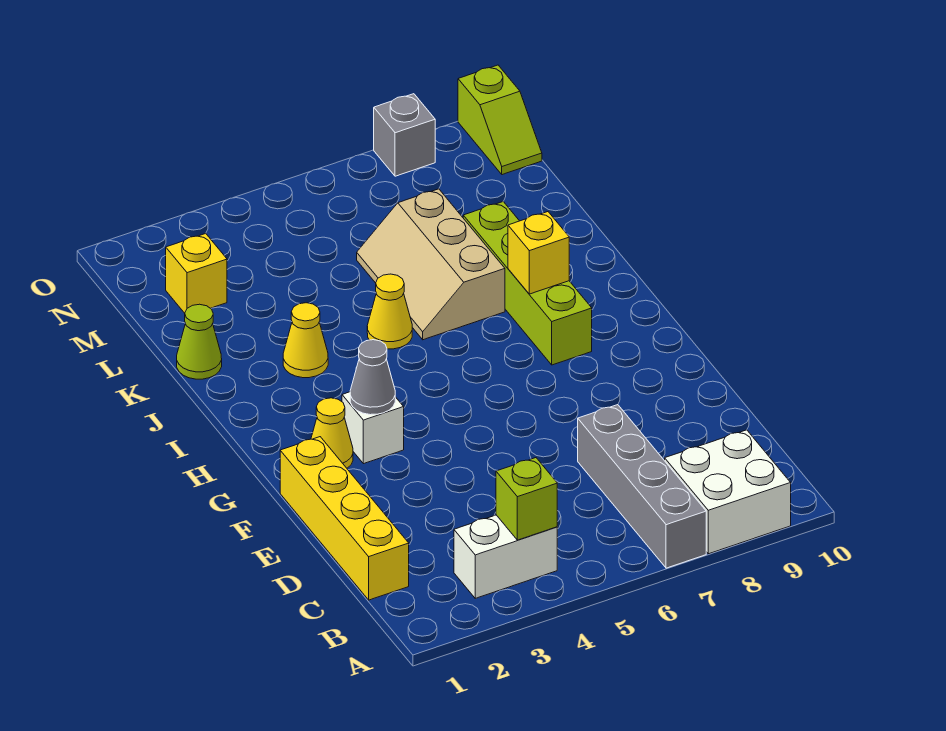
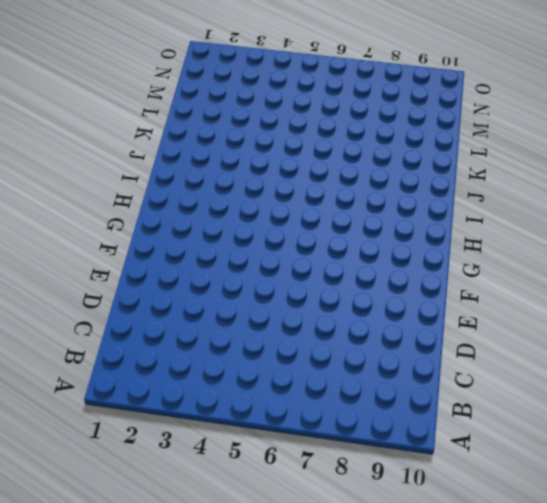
none -> grey brick A7:D7 level 1
none -> white brick A8:B9 level 1
none -> white brick B3:B4 level 1

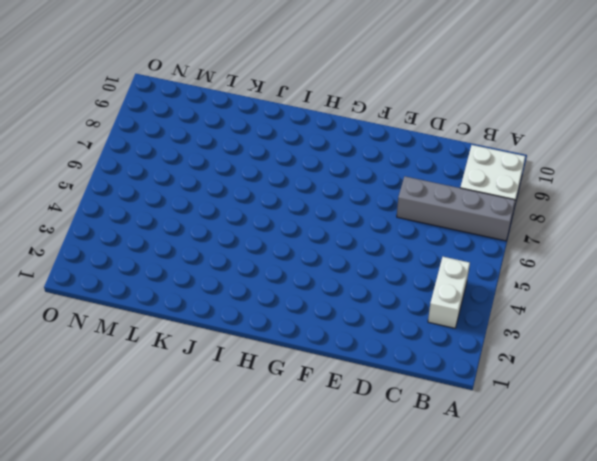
none -> yellow brick C1:F1 level 1
none -> yellow cone G2 level 1
none -> white brick G3 level 1

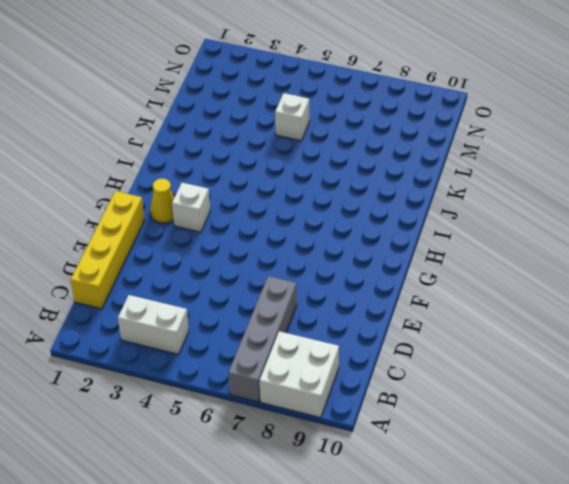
white brick L5 level 1 -> none
none -> lime brick H8:K8 level 1
none -> yellow cone J3 level 1
none -> yellow cone J5 level 1

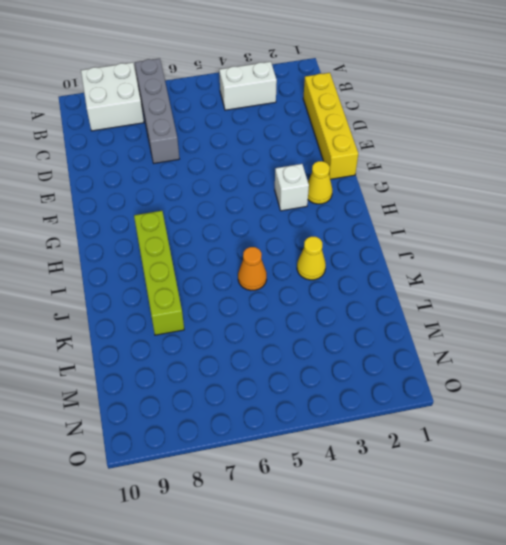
orange cone J5 level 1 -> yellow cone J5 level 1
none -> tan slope J6:L7 level 1 top 7
none -> lime cone K1 level 1
none -> yellow brick M2 level 1

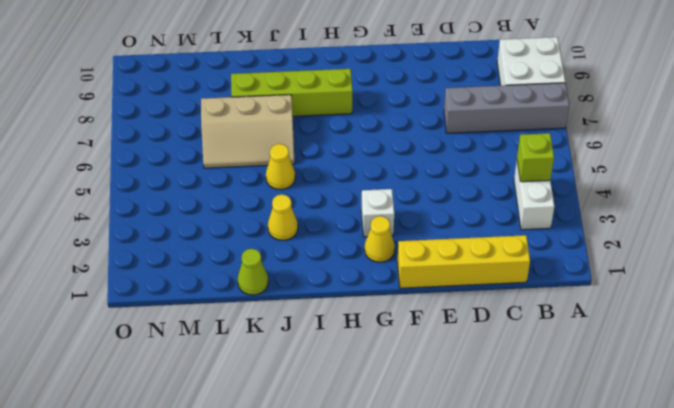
none -> yellow brick M2 level 1
none -> lime slope N10:O10 level 1 top O
none -> grey brick O8 level 1

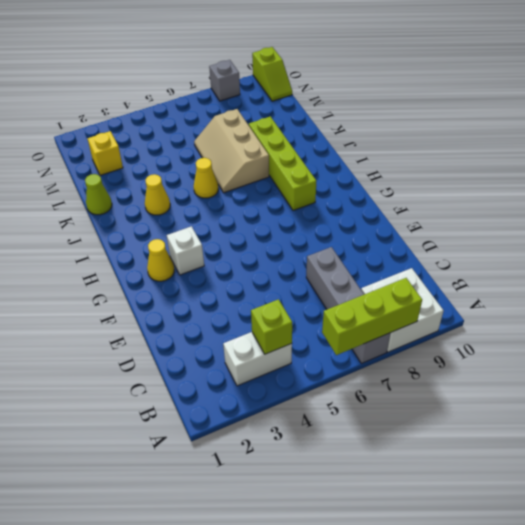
lime brick A6:A8 level 2 -> none
none -> yellow brick C1:F1 level 1
none -> grey cone G3 level 2
none -> yellow brick I8 level 2

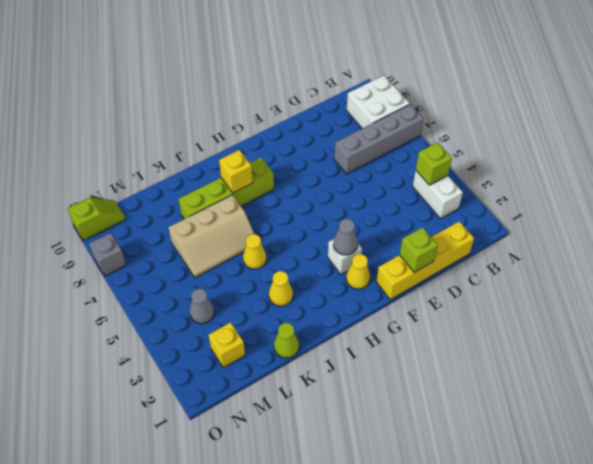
lime brick E1 level 2 -> none
grey cone M4 level 1 -> none

